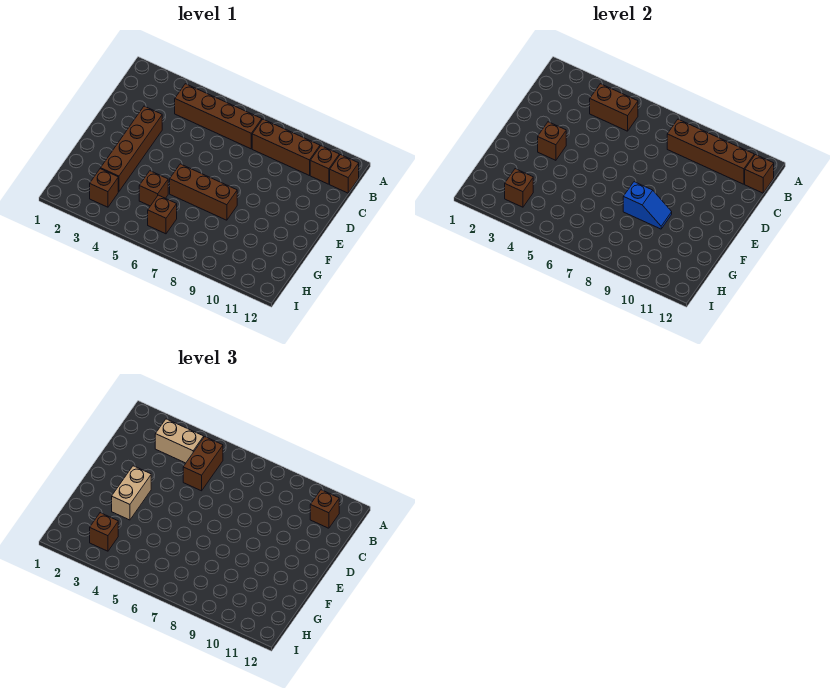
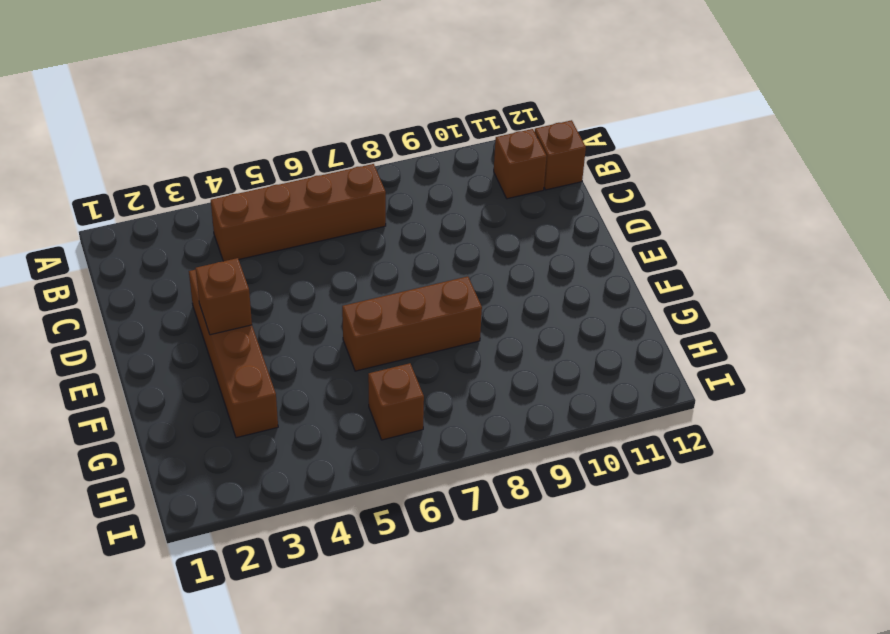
none -> brown brick B8:B10 level 1
none -> brown brick G5 level 1
none -> brown brick H3 level 1

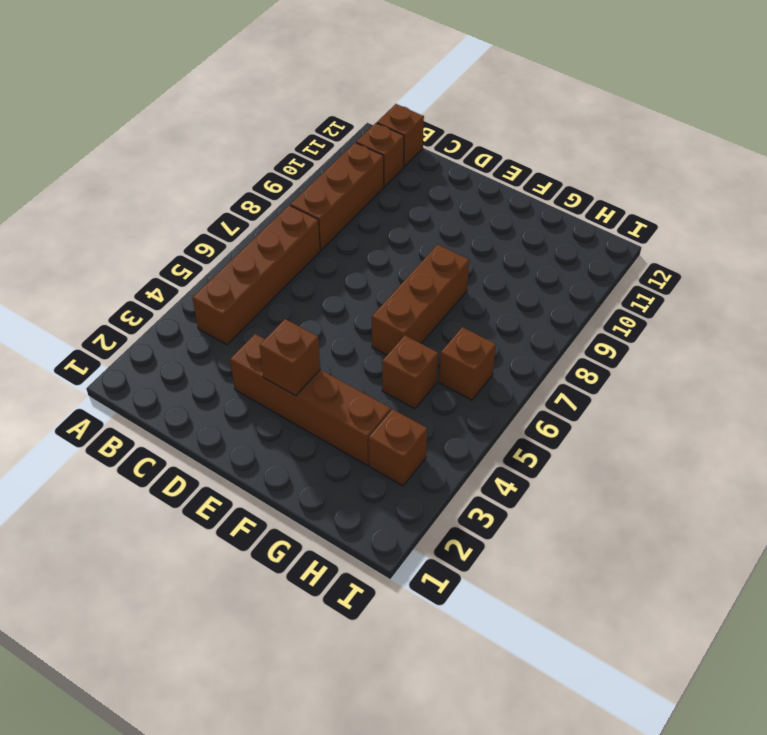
none -> brown brick B4:B5 level 2
none -> brown brick B8:B11 level 2
none -> brown brick B12 level 2

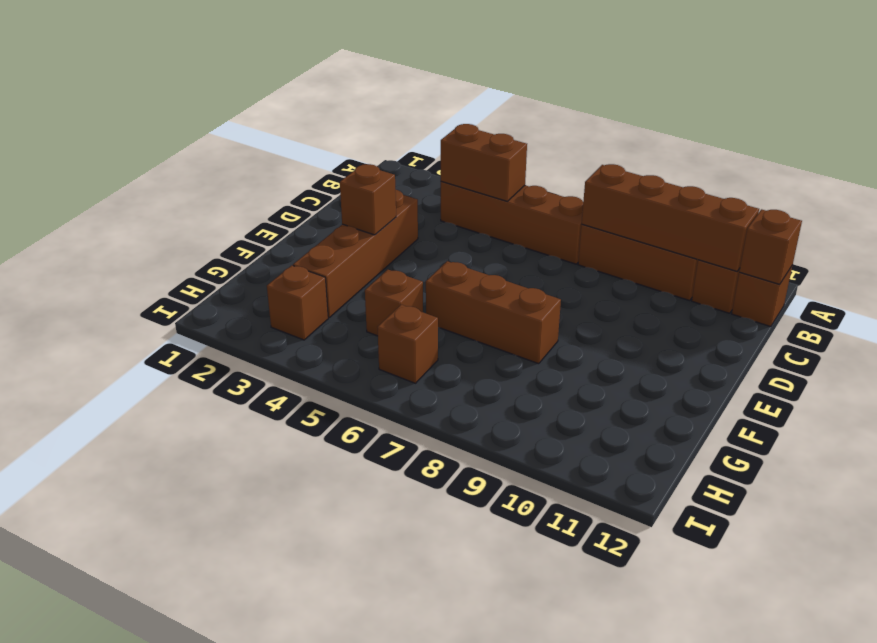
none -> blue slope F8:F9 level 2 top 8
none -> brown brick H3 level 2
none -> tan brick B3:B4 level 3

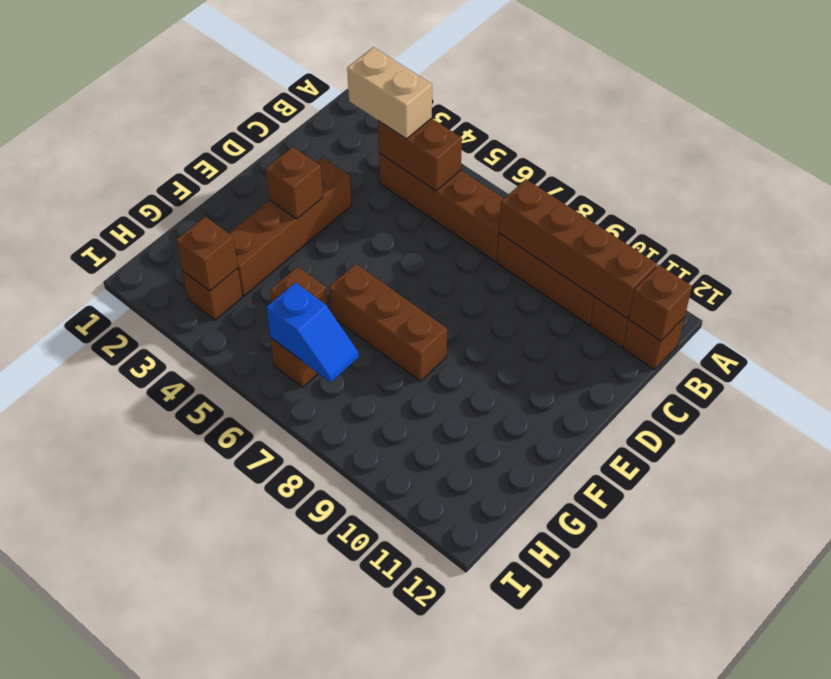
blue slope H6:H7 level 2 top 6 -> blue slope F8:F9 level 2 top 8
none -> brown brick B5:C5 level 3
none -> brown brick B11 level 3
none -> tan brick E3:F3 level 3

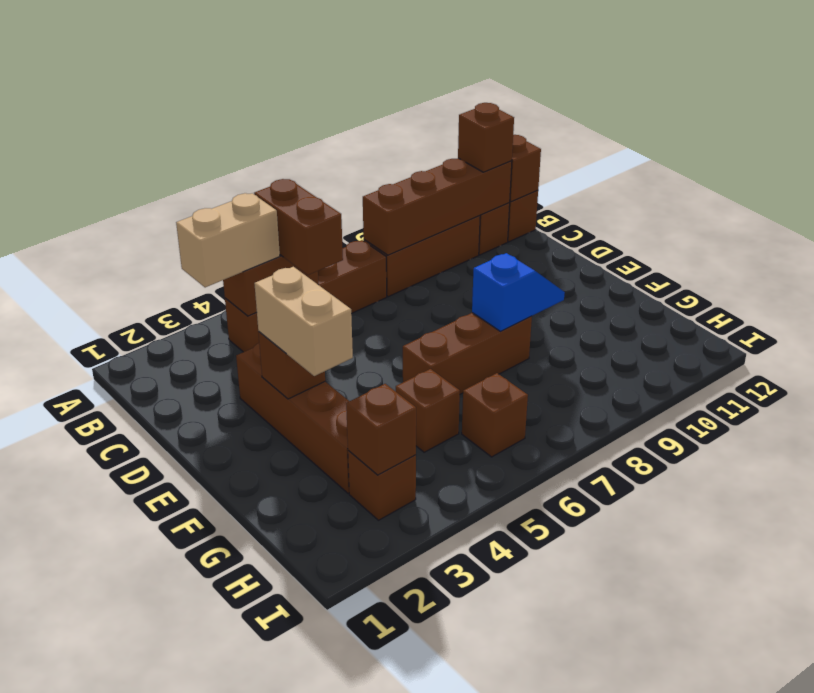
none -> brown brick H3 level 3

